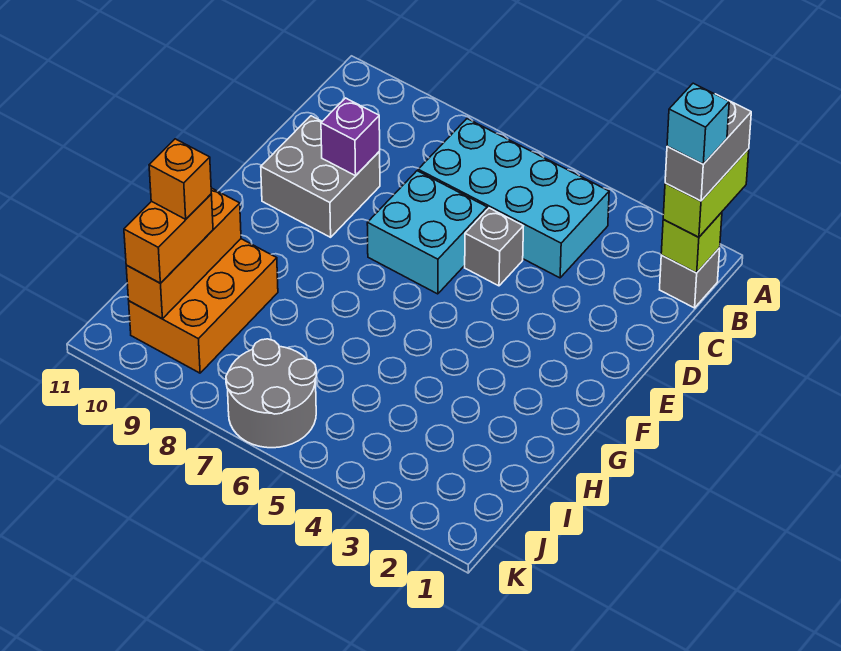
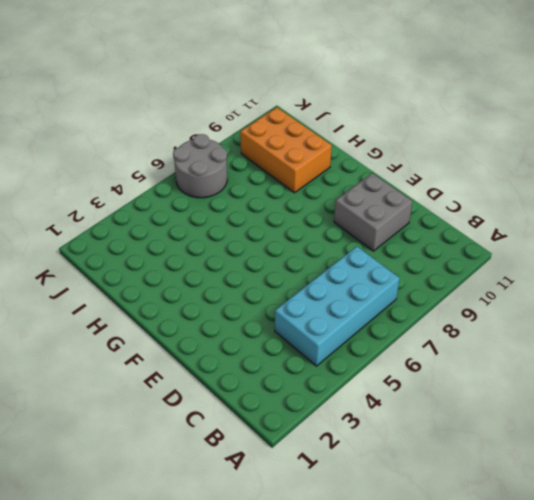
none -> grey brick B1 level 1
none -> grey brick D5 level 1
none -> cyan brick D6:E7 level 1

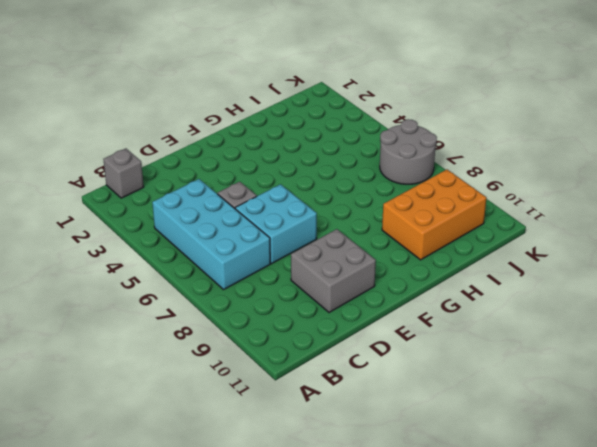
none -> lime brick B1 level 2
none -> purple brick D9 level 2
none -> orange brick H10:J10 level 2

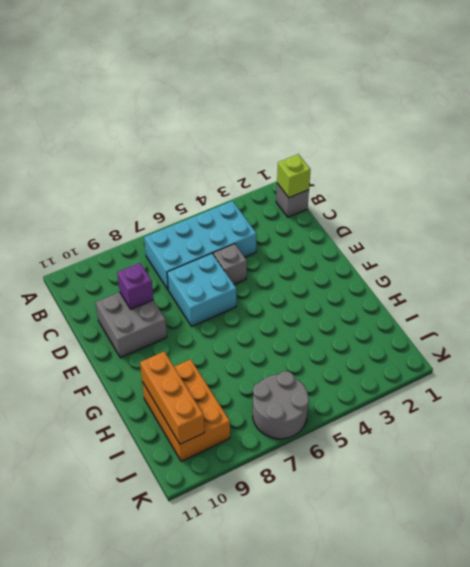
none -> lime brick A1:B1 level 3
none -> orange brick I10:J10 level 3
none -> grey brick A1:B1 level 4

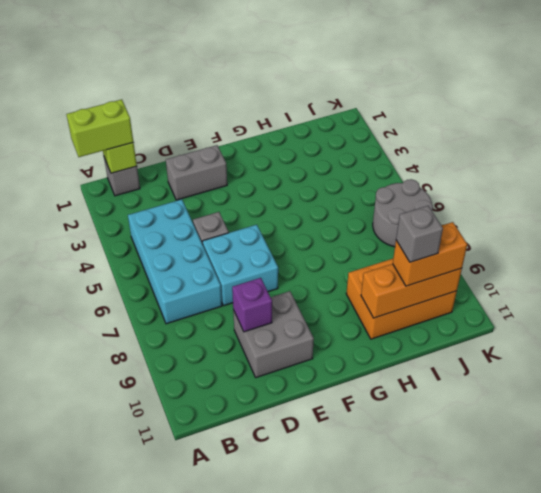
grey brick D2:E2 level 1 -> grey brick A1:B1 level 4
grey brick I10 level 4 -> orange brick I10 level 4
none -> cyan brick B1 level 5

